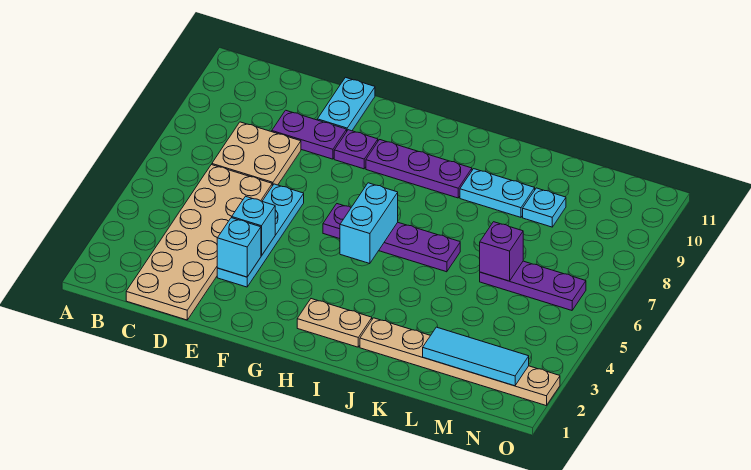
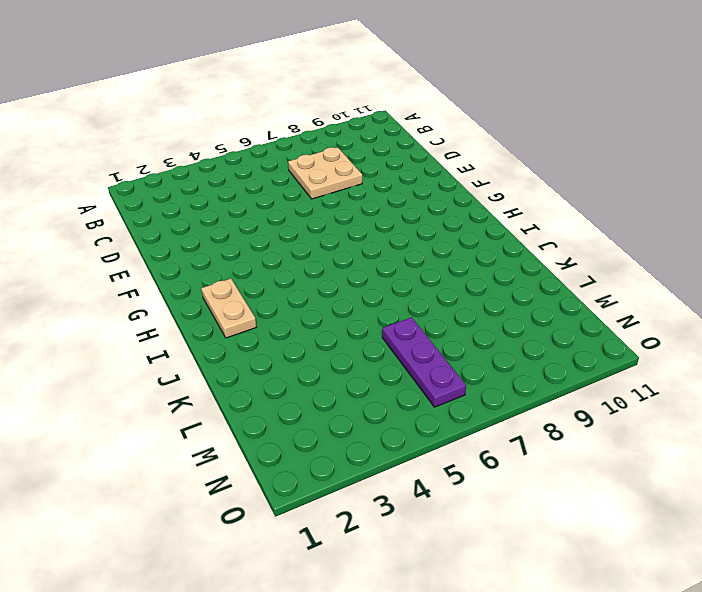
none -> tan plate C1:D6 level 1
none -> purple plate D9:E9 level 1
none -> cyan plate E3:E6 level 1

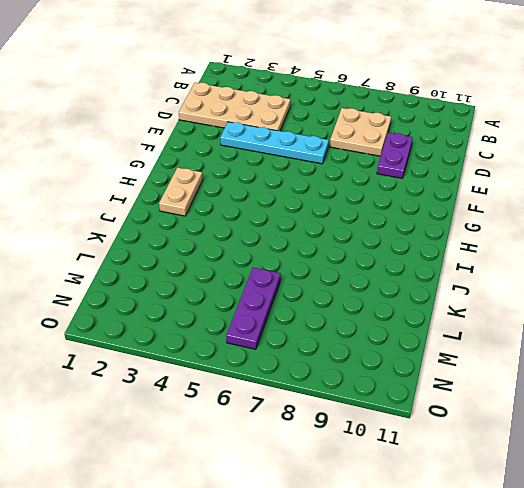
tan plate C1:D4 level 1 -> tan plate C1:D6 level 1
none -> cyan plate E10:E11 level 1
none -> purple plate F9 level 1
none -> purple plate G6:J6 level 1

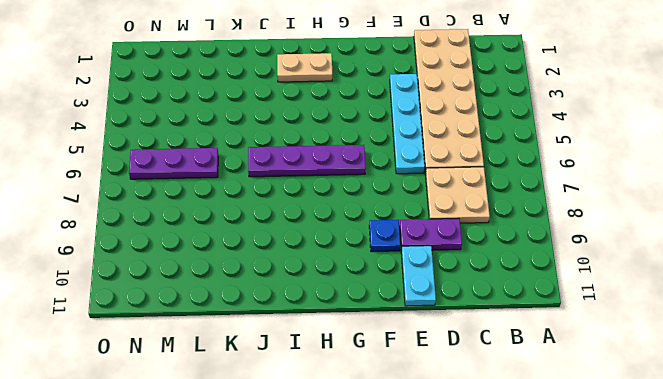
blue plate F9 level 1 -> purple plate F9 level 1
none -> purple plate G9:I9 level 1
none -> tan plate J2:O2 level 1
none -> cyan plate J9:K9 level 1

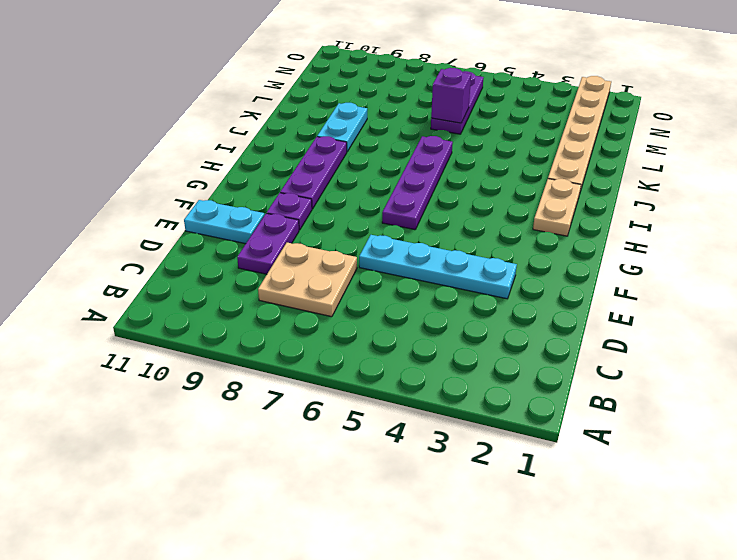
none -> tan plate C1:D6 level 1
none -> cyan plate L9 level 1
none -> cyan brick E3 level 2

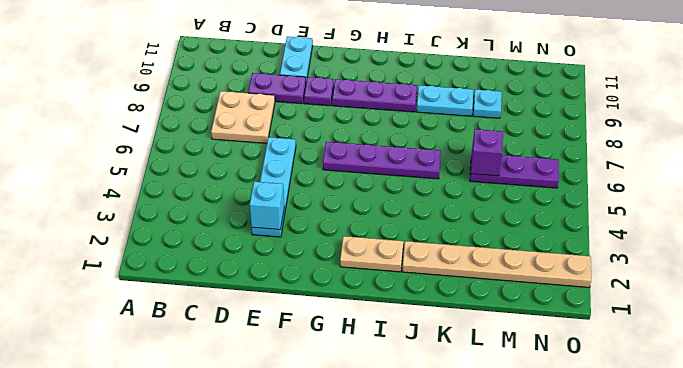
none -> tan plate C1:D6 level 1
none -> cyan brick E4 level 2
none -> cyan brick H5:H6 level 2

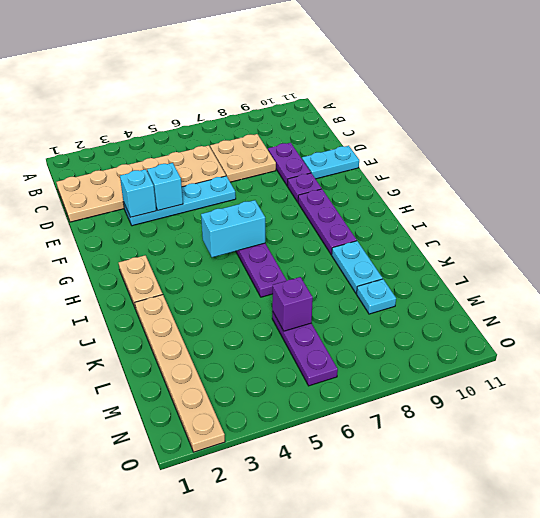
none -> cyan tile L2:N2 level 2

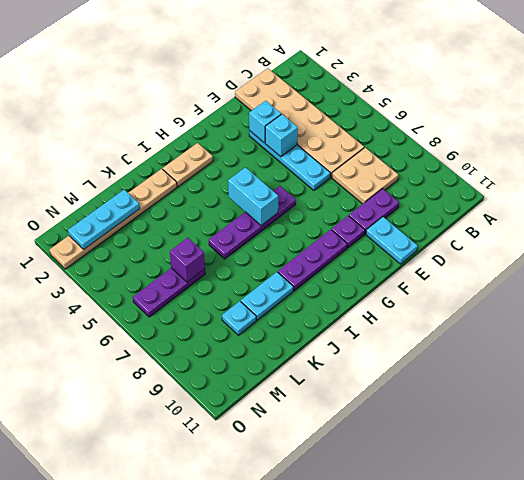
cyan plate L2:N2 level 2 -> cyan tile L2:N2 level 2

